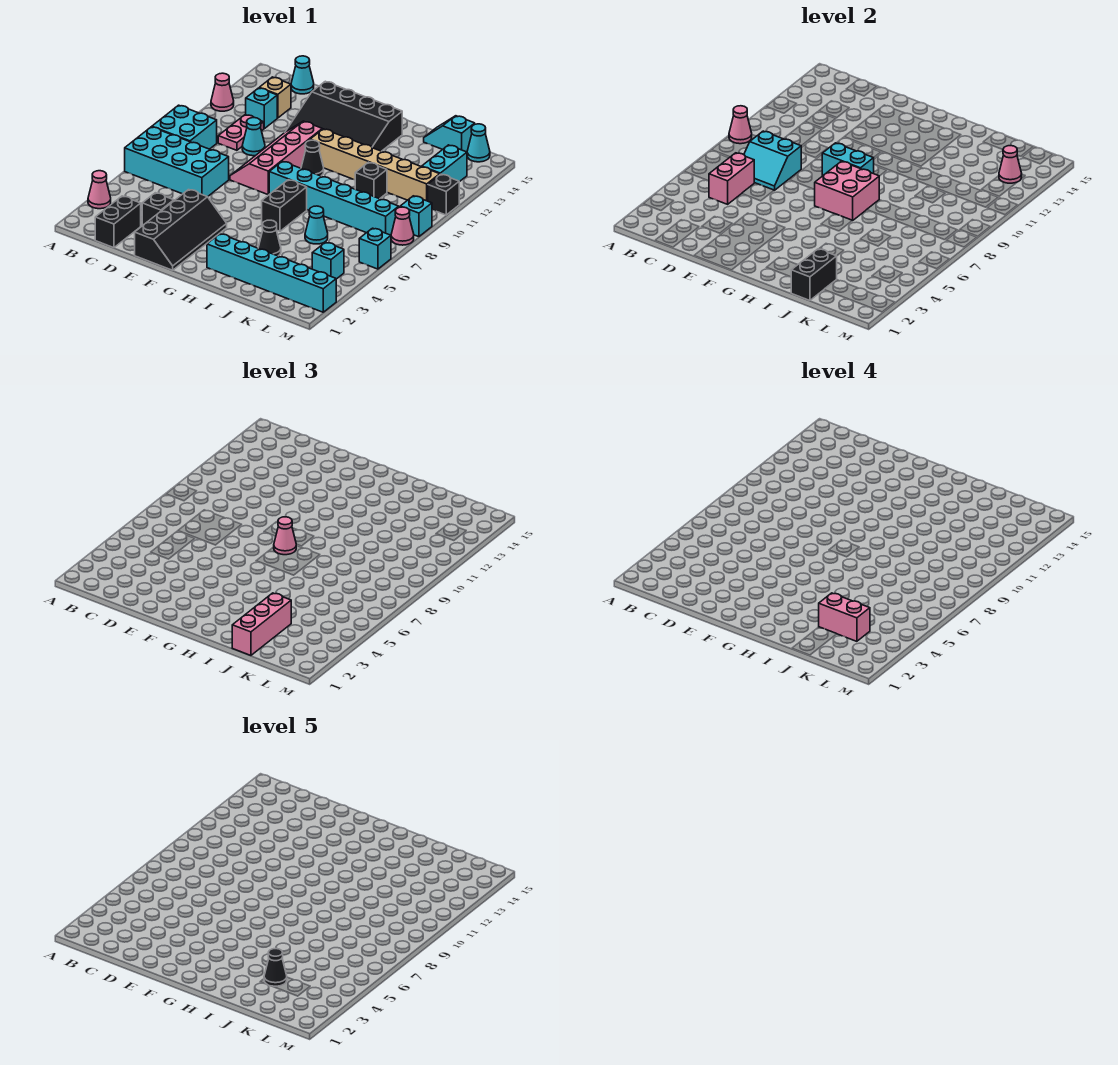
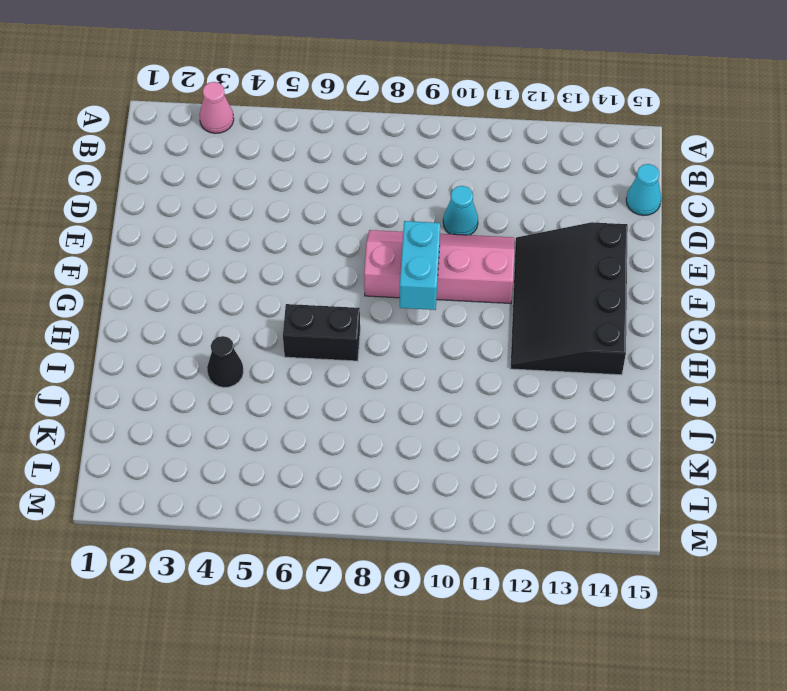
none -> cyan brick A6:D7 level 1
none -> cyan brick A8:B9 level 1
none -> pink cone A12 level 1
none -> black brick C1:C2 level 1

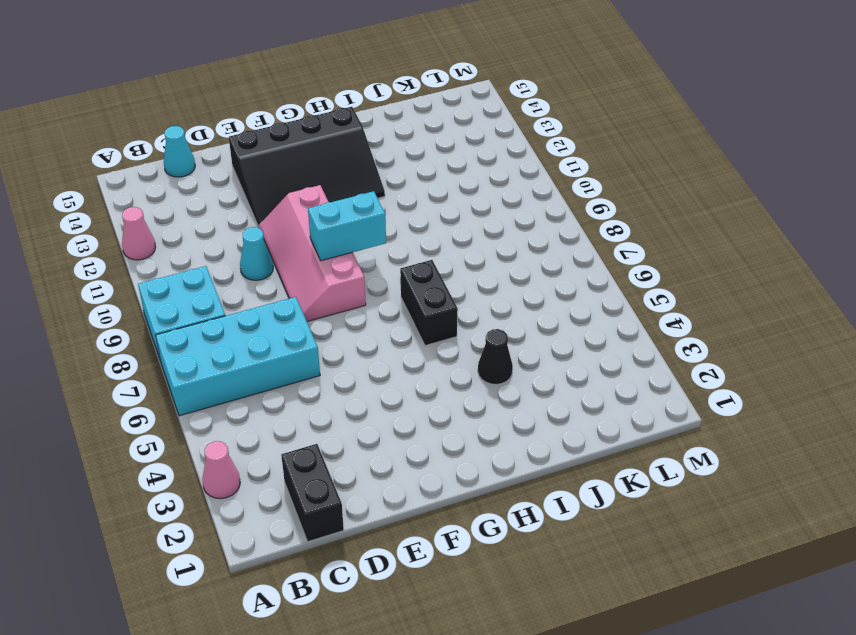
none -> pink plate C10:C11 level 1
none -> cyan brick C12 level 1
none -> tan brick C13 level 1
none -> black brick D3 level 1

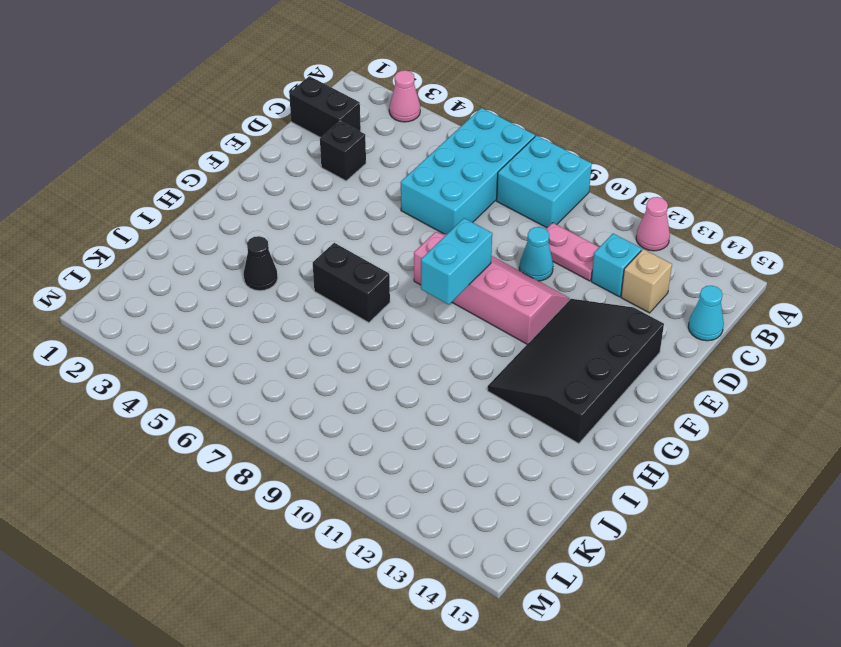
none -> black slope E1:F4 level 1 top E
none -> cyan brick G8:L8 level 1
none -> black cone G10 level 1
none -> tan brick G11:L11 level 1

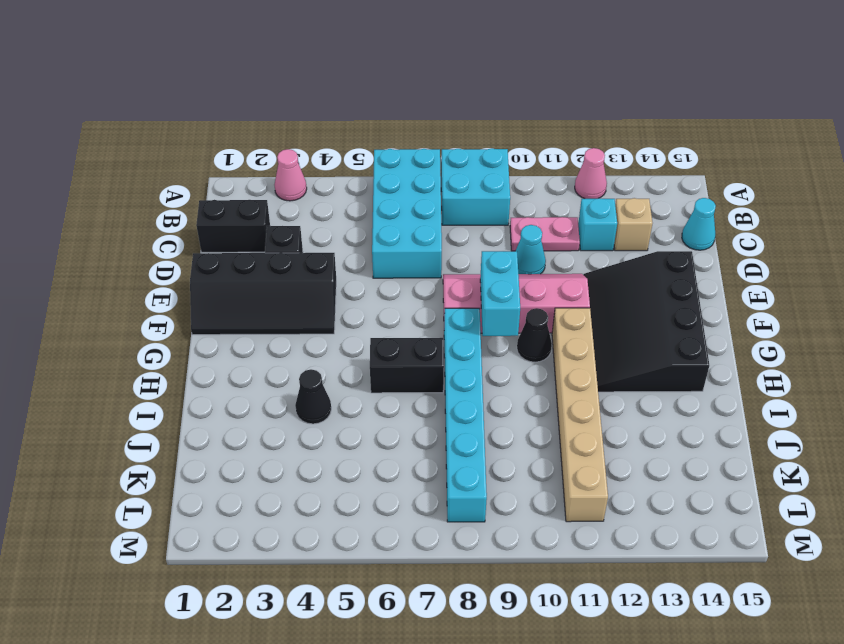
none -> cyan brick H2:M2 level 1
none -> cyan cone J6 level 1
none -> black brick J10 level 1
none -> cyan slope J15:K15 level 1 top K

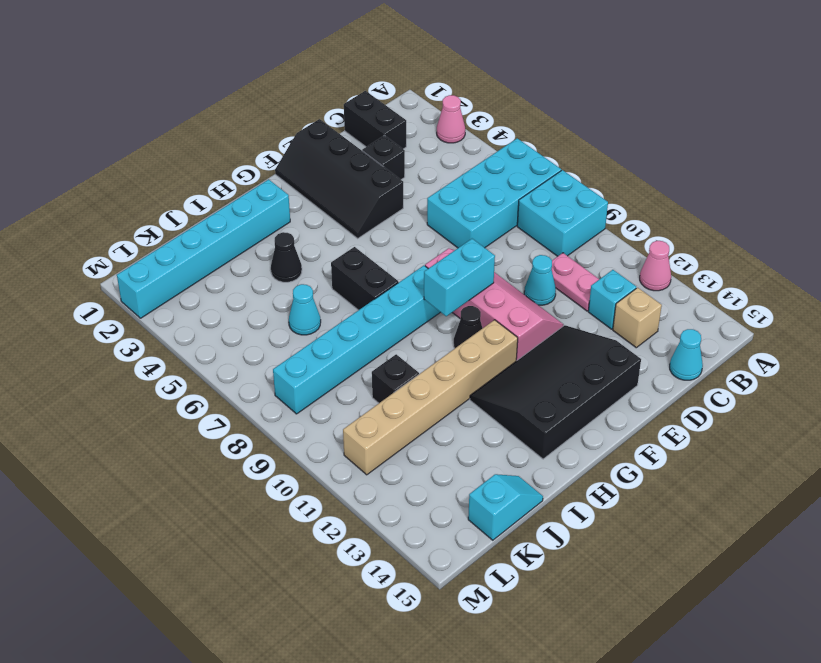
none -> cyan brick L4 level 1
none -> cyan brick L12:L13 level 1
none -> cyan cone L15 level 1
none -> cyan brick M6 level 1

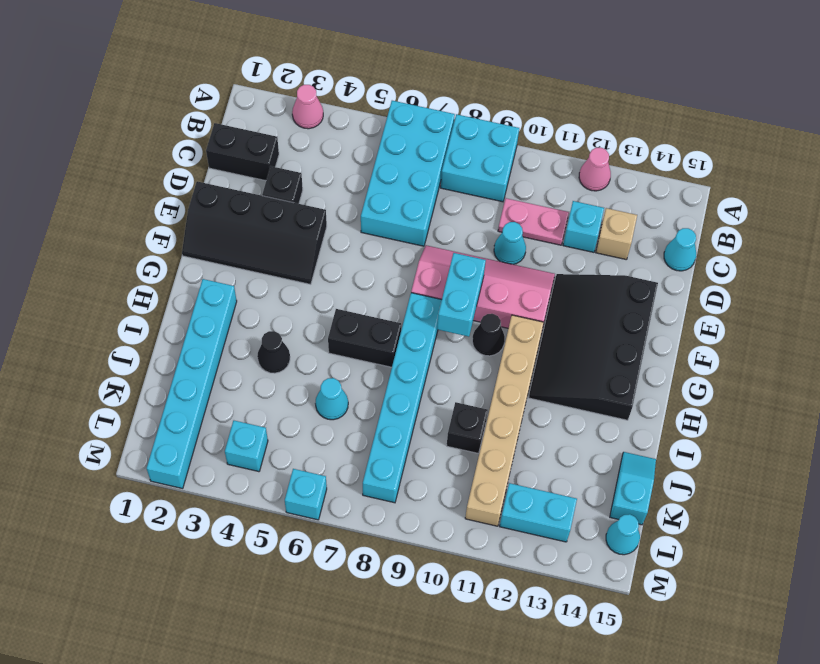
none -> pink cone M8 level 1
none -> cyan brick M9 level 1
none -> black brick M11 level 1
none -> pink cone A9 level 2

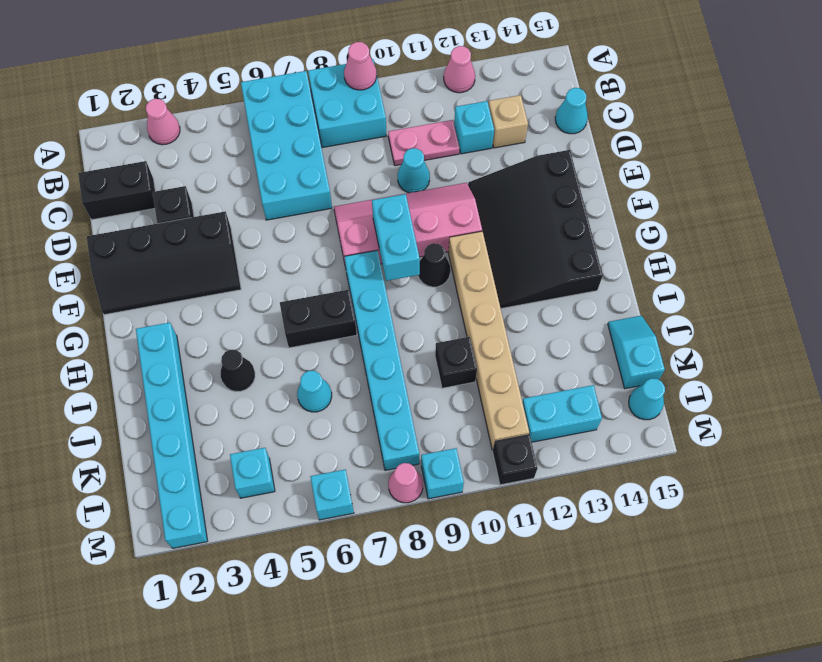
none -> pink brick C5:C6 level 2
none -> cyan slope C7:D8 level 2 top 8
none -> pink brick G7:H8 level 2
none -> black brick J1:J2 level 2

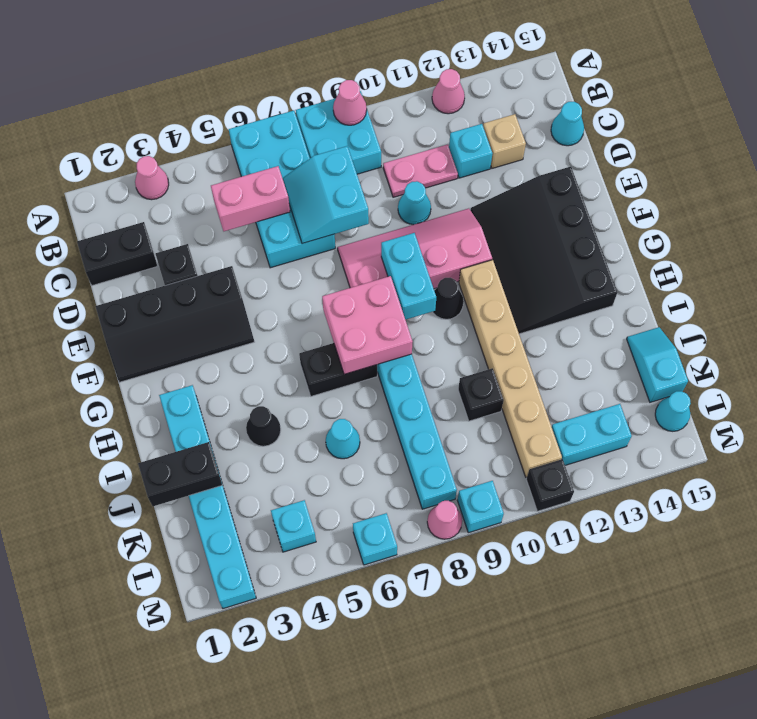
none -> pink cone L13 level 2
none -> pink cone G8 level 3
none -> pink brick J1:J3 level 3
none -> pink brick J3:K3 level 4

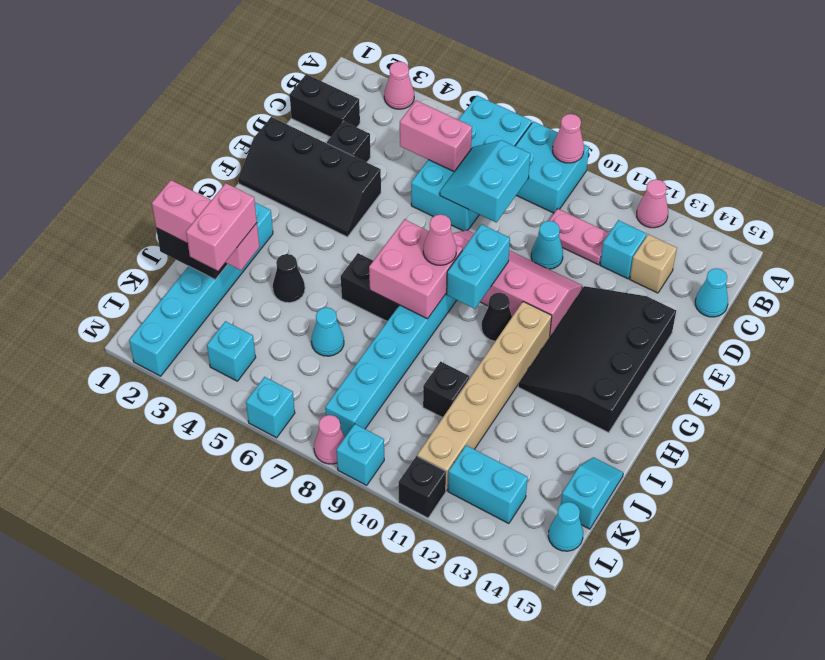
none -> pink cone L13 level 2
none -> black cone J3 level 5

